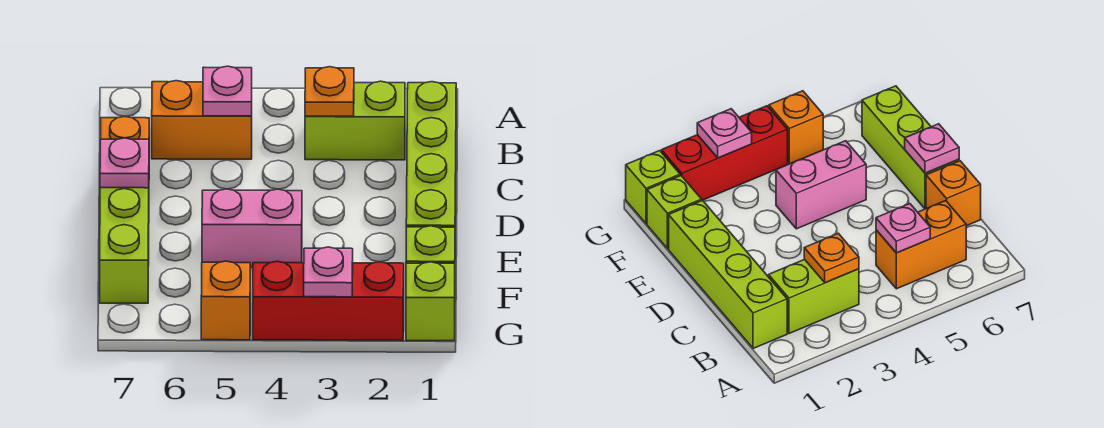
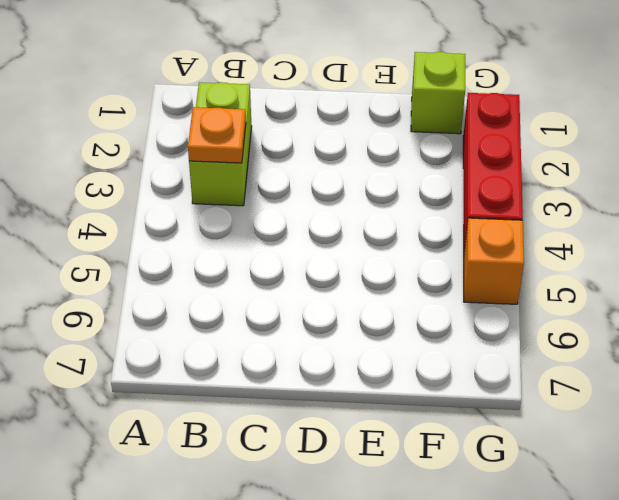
none -> lime brick B1:E1 level 1
none -> orange brick B5:B6 level 1
none -> orange brick C7 level 1

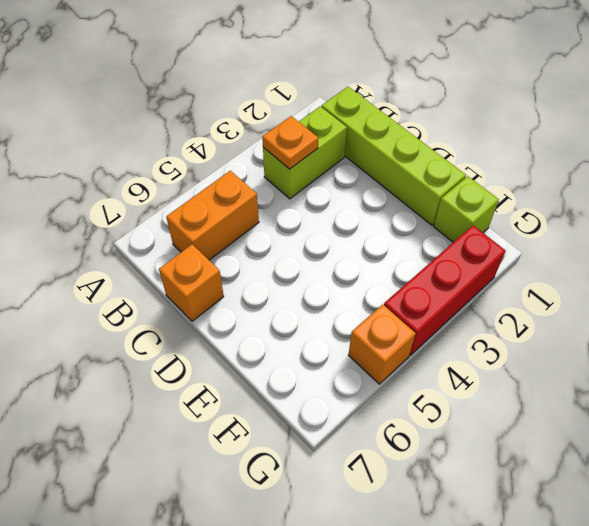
none -> lime brick D7:F7 level 1
none -> pink brick E4:E5 level 1
none -> lime brick G1 level 1

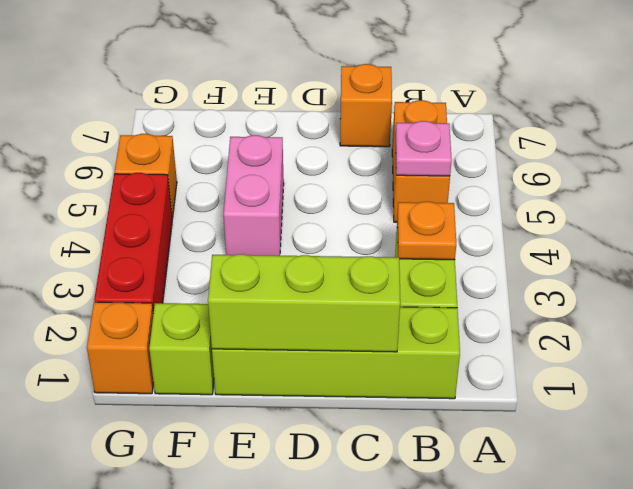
lime brick C1:E1 level 2 -> lime brick D7:F7 level 1
orange brick G1 level 1 -> lime brick G1 level 1
none -> pink plate D7 level 2
none -> pink plate G3 level 2

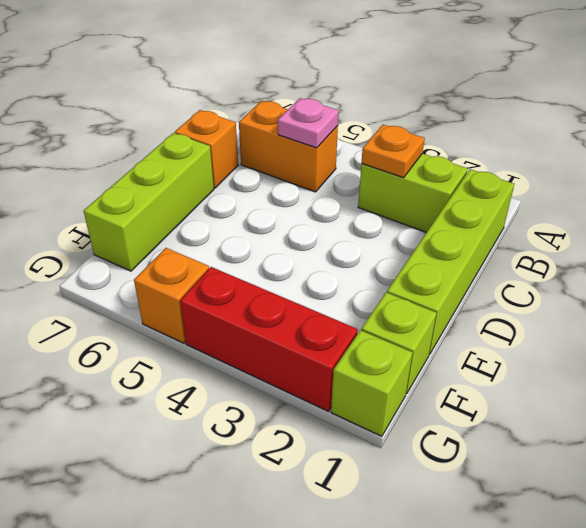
none -> pink brick E4:E5 level 1
none -> pink plate D7 level 2
none -> pink plate G3 level 2

